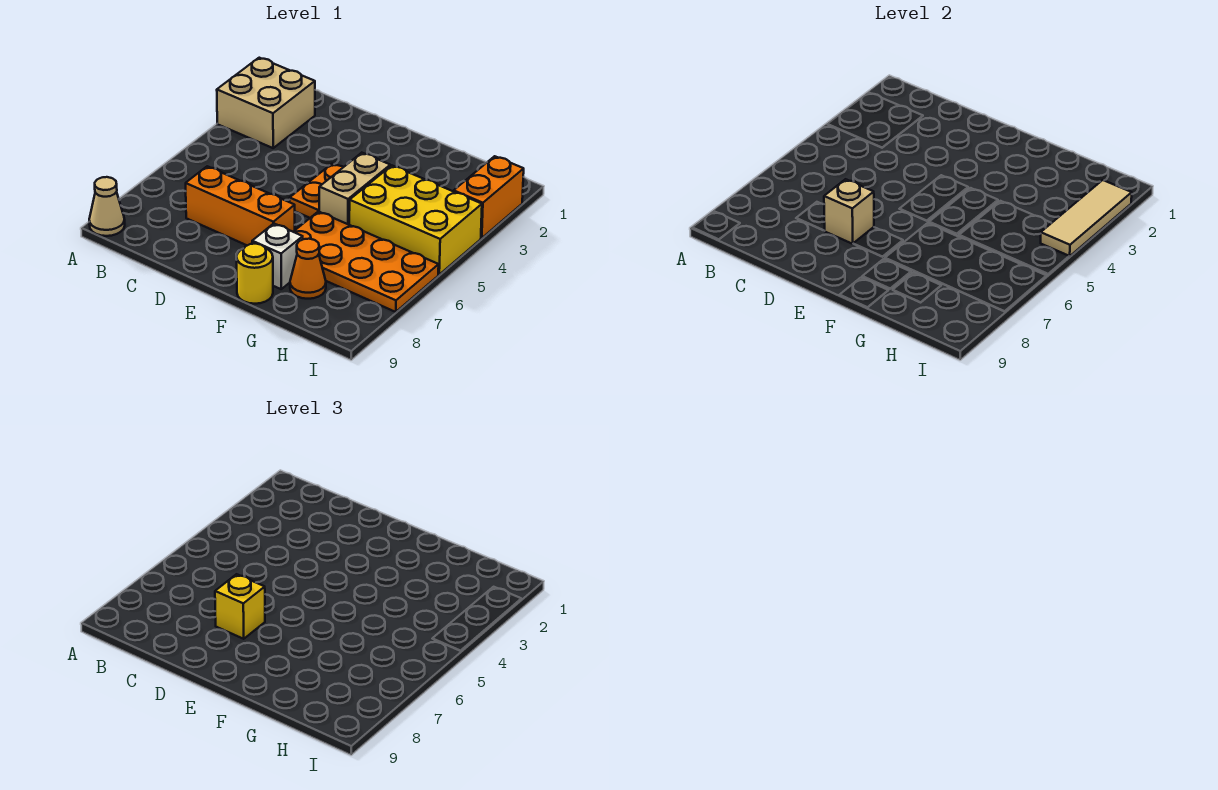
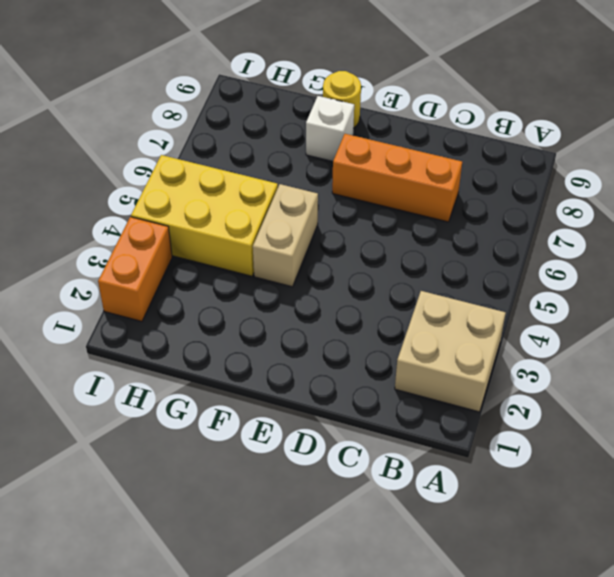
none -> tan cone A9 level 1
none -> orange plate E4:E5 level 1
none -> orange plate F6:I7 level 1

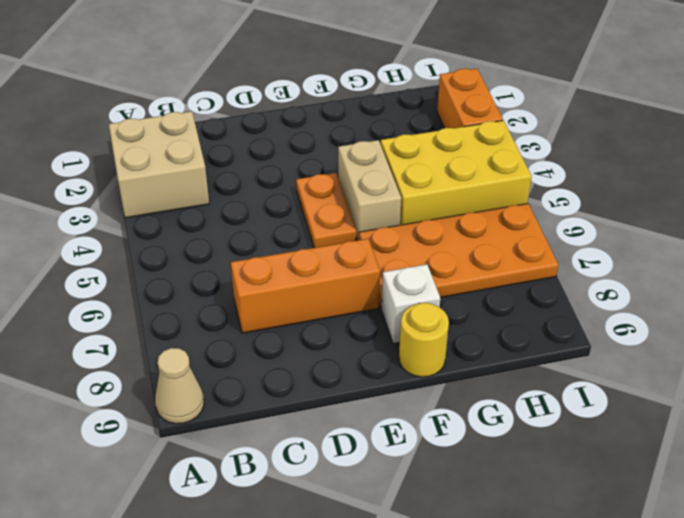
none -> orange cone G8 level 1
none -> tan brick D7 level 2
none -> tan tile I2:I4 level 2

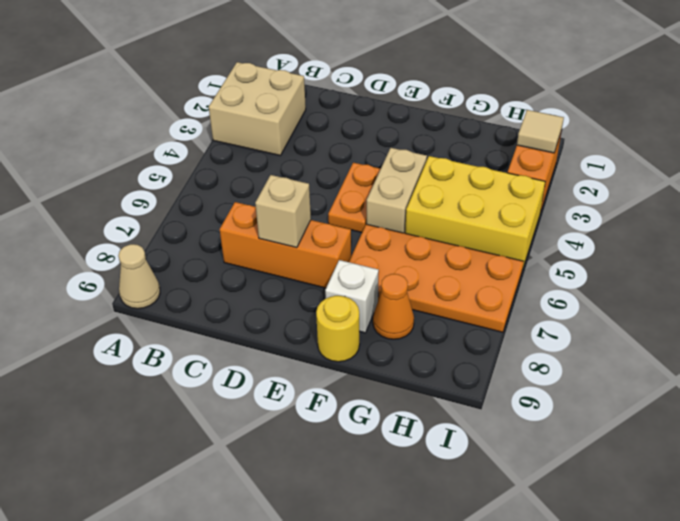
tan tile I2 level 2 -> tan tile I2:I4 level 2
none -> yellow brick D7 level 3

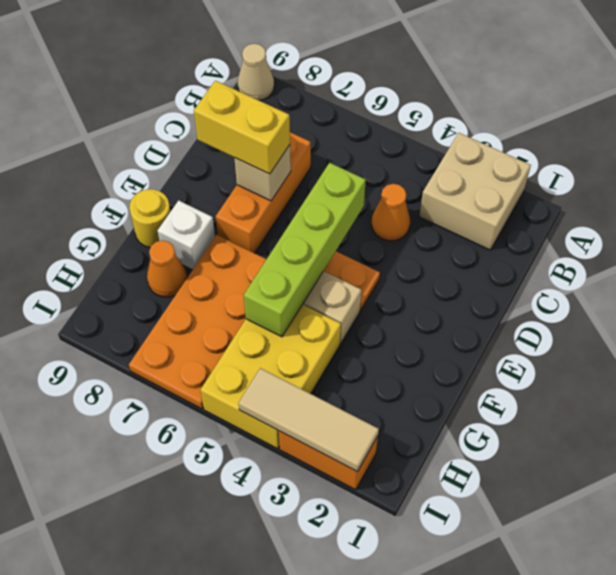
orange cone C4 level 1 -> none
lime brick D5:G5 level 2 -> none
yellow brick D7:D8 level 3 -> yellow brick D7 level 3

